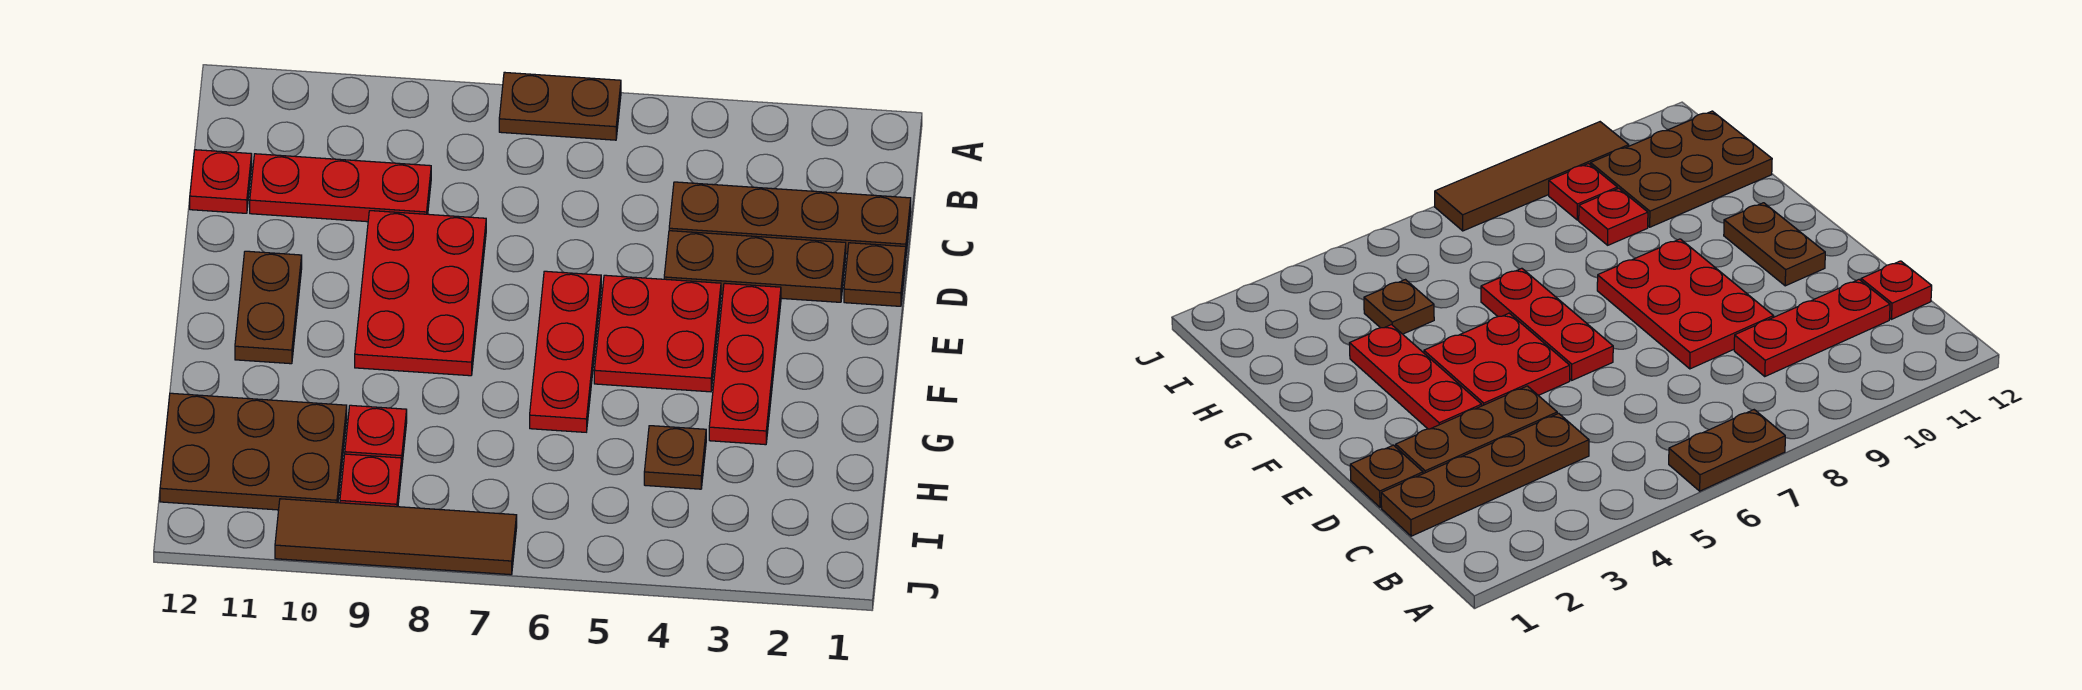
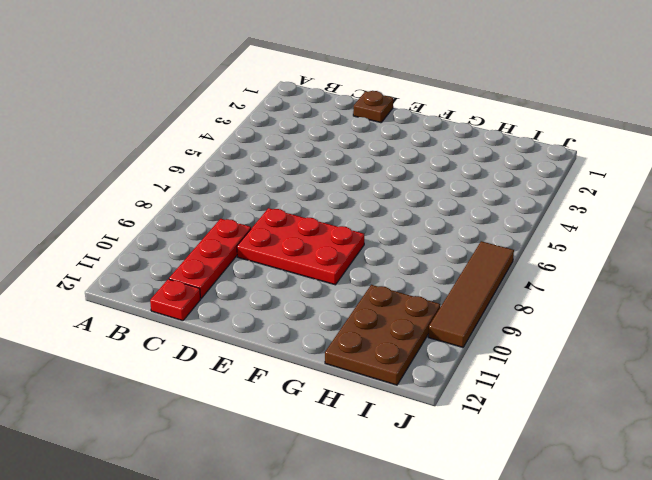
none -> brown plate A6:A7 level 1
none -> brown plate C1:C4 level 1
none -> brown plate D2:D4 level 1

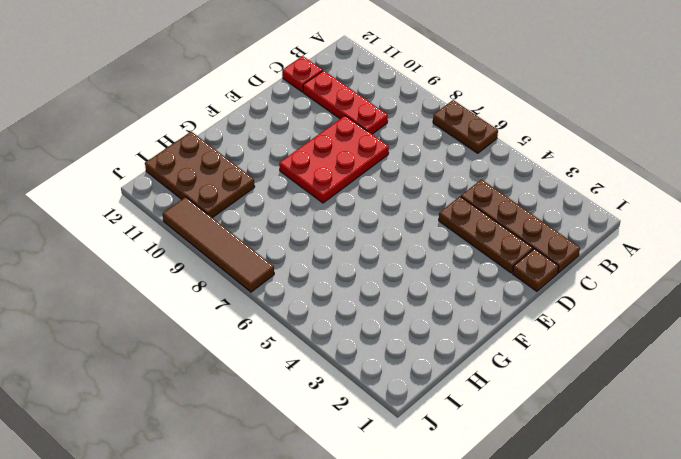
none -> red plate E3:G3 level 1
none -> red plate E4:F5 level 1
none -> red plate E6:G6 level 1

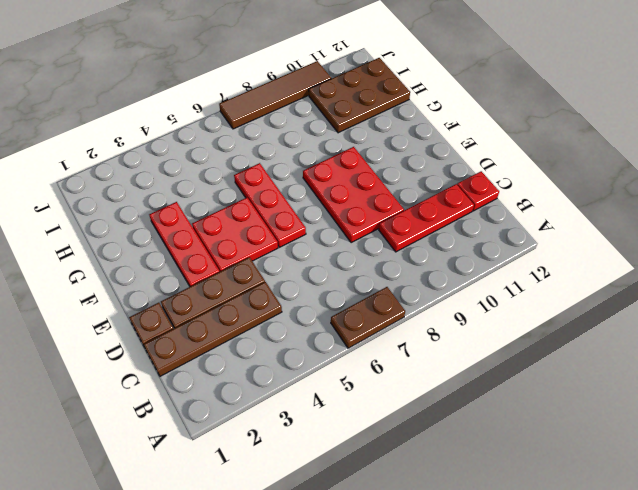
none -> brown plate E11:F11 level 1
none -> brown plate H4 level 1
none -> red plate H9 level 1

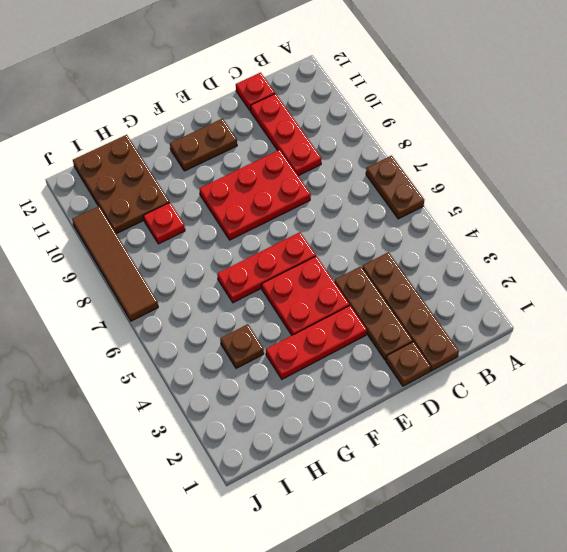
none -> red plate I9 level 1

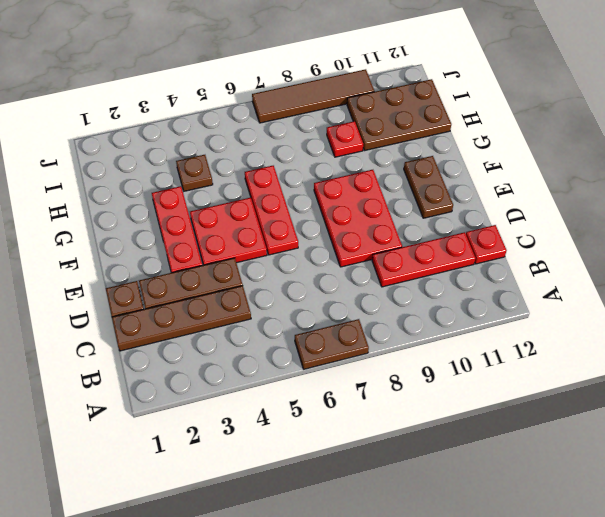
none -> red plate I9 level 1

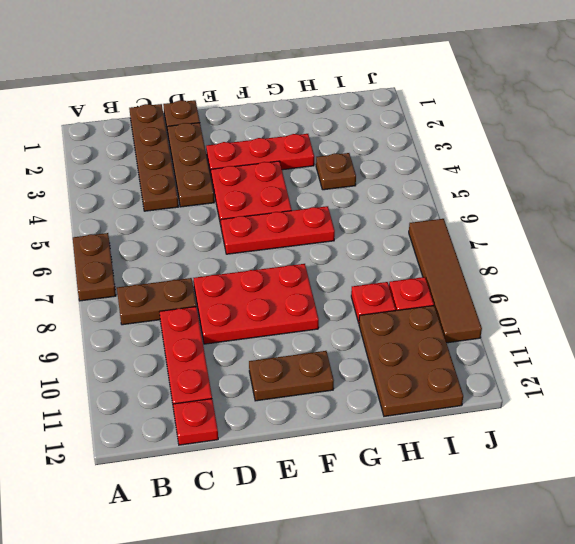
brown plate B8:C8 level 1 -> none

